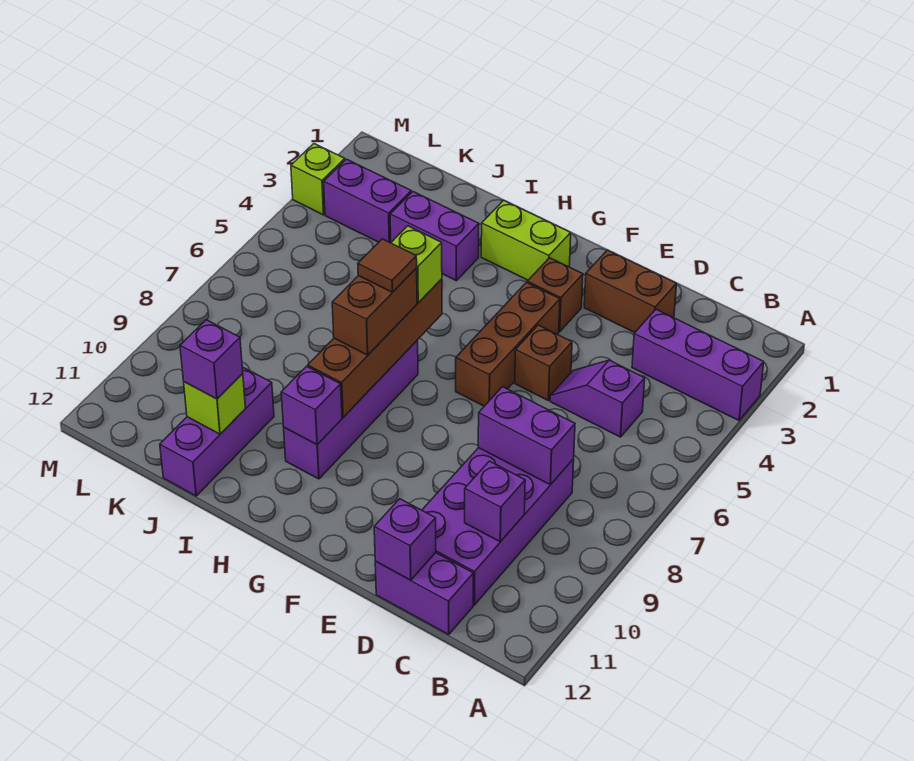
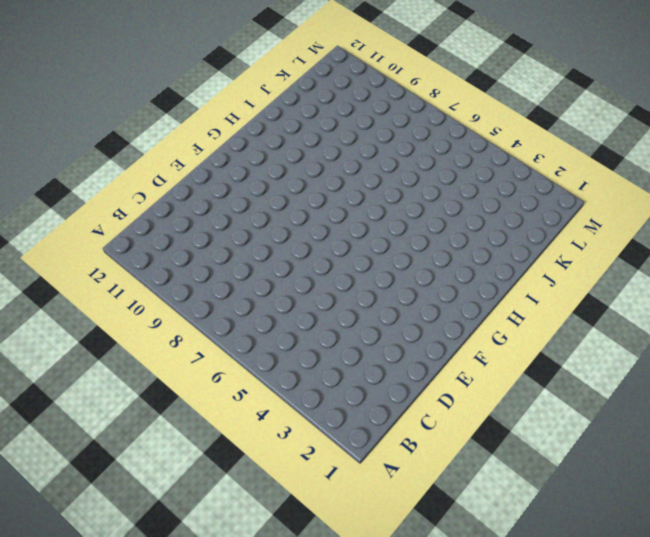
none -> purple brick A3:C3 level 1
none -> purple slope C5:D5 level 1 top C
none -> purple brick C8:D11 level 1

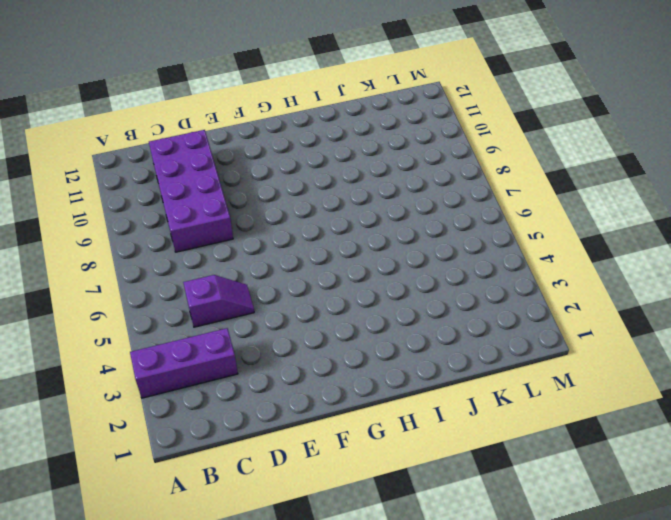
none -> purple brick C12:D12 level 1
none -> brown brick D2:E2 level 1
none -> brown brick E5 level 1

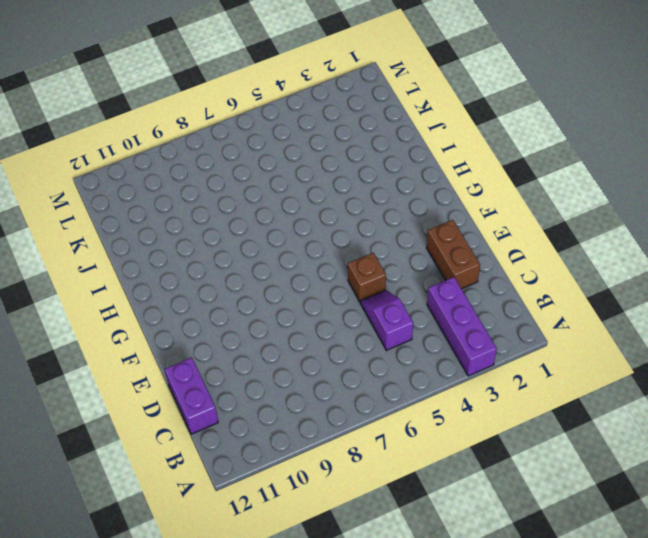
none -> purple brick C8:D11 level 1
none -> brown brick F3 level 1
none -> brown brick F4:F6 level 1

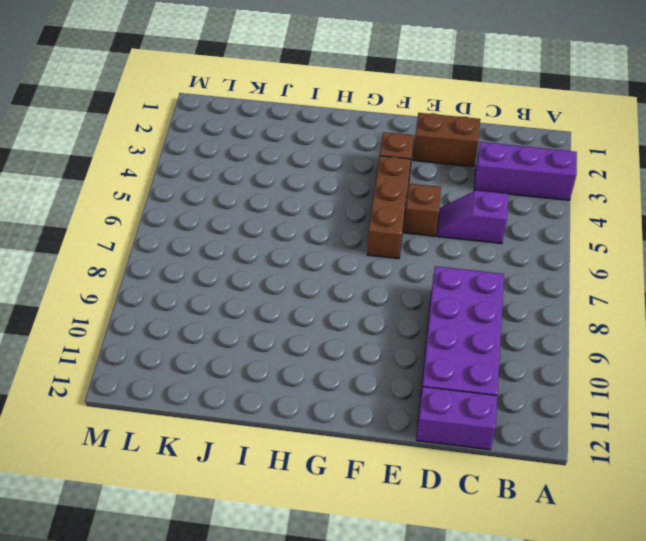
none -> lime brick G2:H2 level 1
none -> purple brick H7:H10 level 1
none -> purple brick I3:J3 level 1

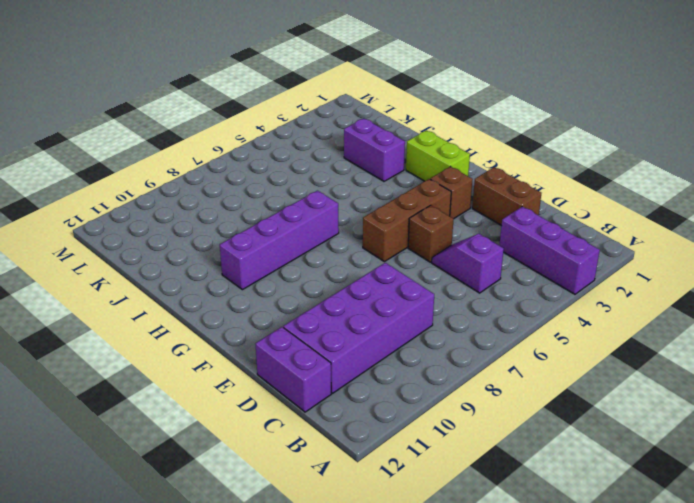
none -> purple brick J10:J12 level 1
none -> purple brick K3:L3 level 1
none -> lime brick M3 level 1

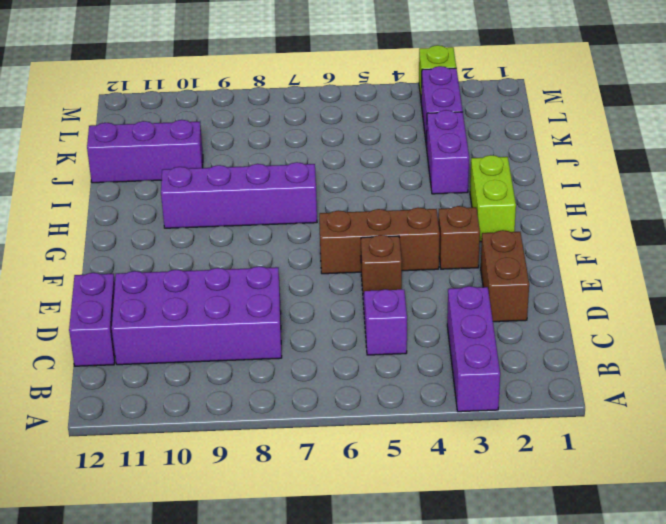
none -> purple brick C8:D8 level 2
none -> purple brick C10 level 2
none -> purple brick D12 level 2

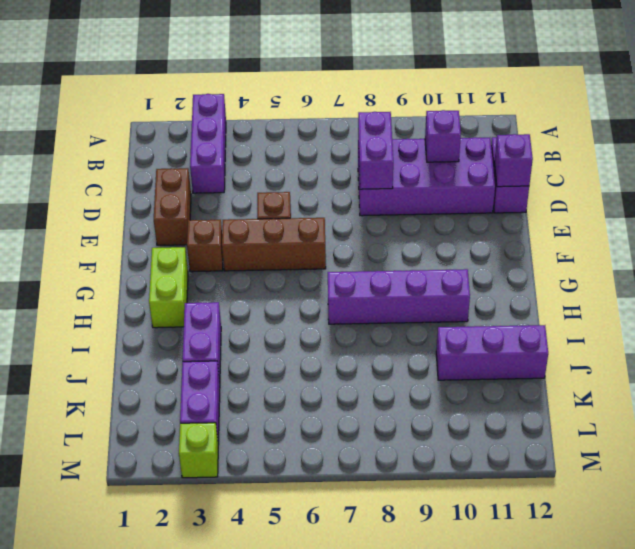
none -> purple slope C5:D5 level 1 top C
none -> brown brick H6:H9 level 2
none -> purple brick H10 level 2

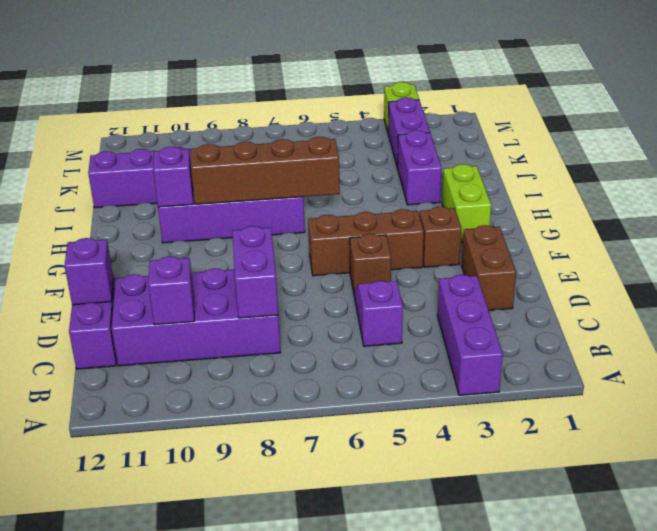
none -> lime brick J11 level 2
none -> lime brick H6 level 3
none -> brown brick H7:H8 level 3

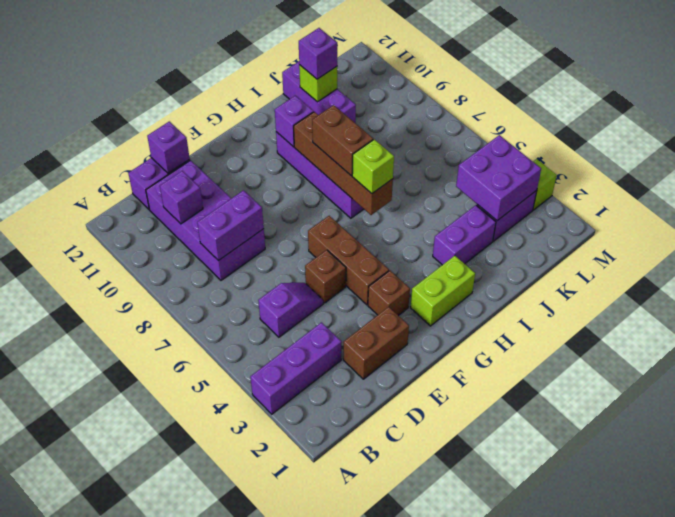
purple brick K3:L4 level 2 -> none
none -> brown tile H7 level 4

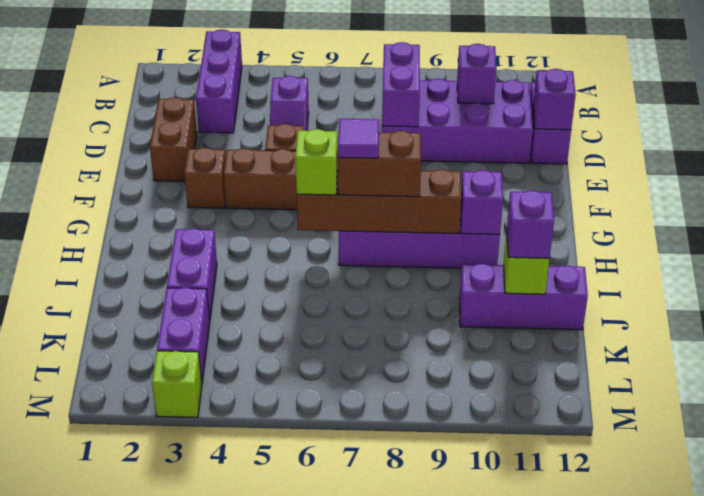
purple tile H7 level 4 -> brown tile H7 level 4
none -> lime brick G2:H2 level 1

